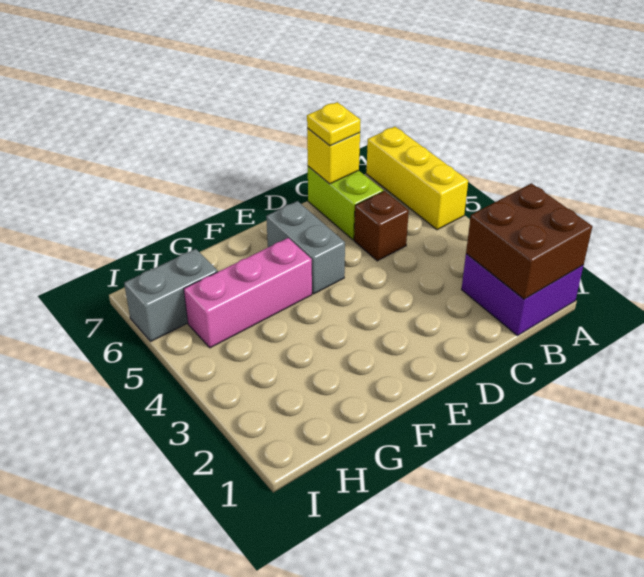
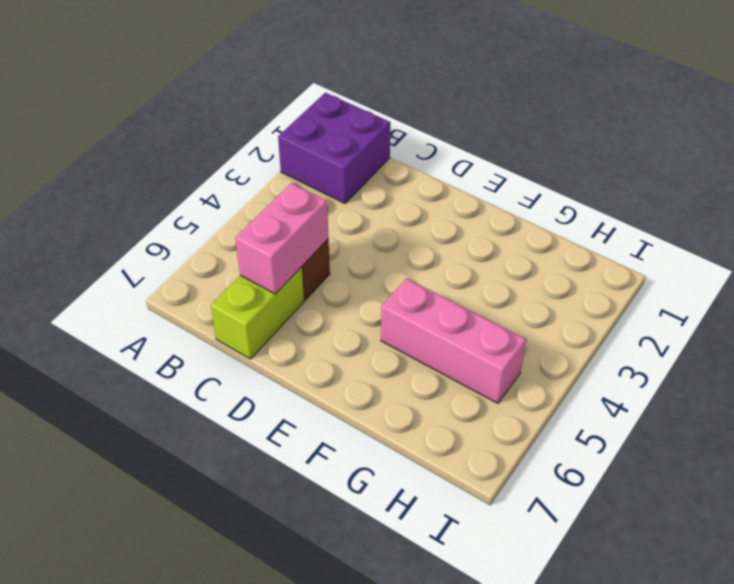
pink brick C5:C6 level 2 -> none
none -> yellow brick A5:A7 level 1
none -> grey brick E5:E6 level 1

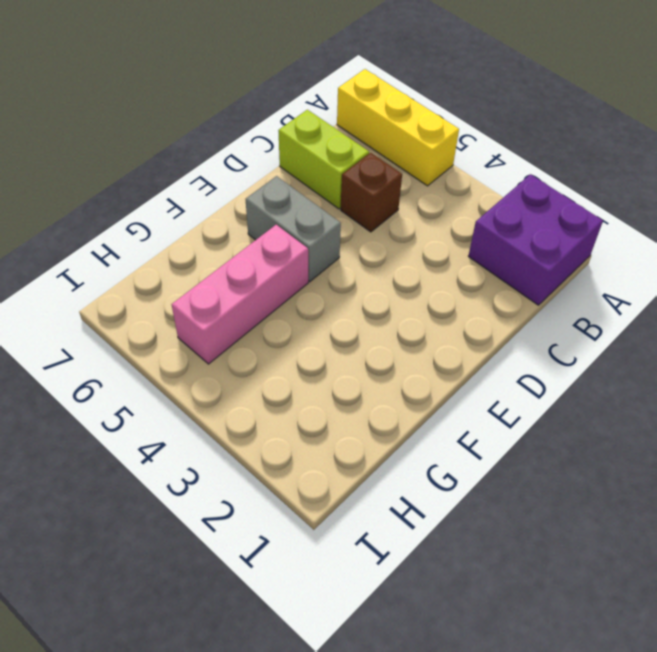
none -> grey brick H6:I6 level 1
none -> brown brick A1:B2 level 2

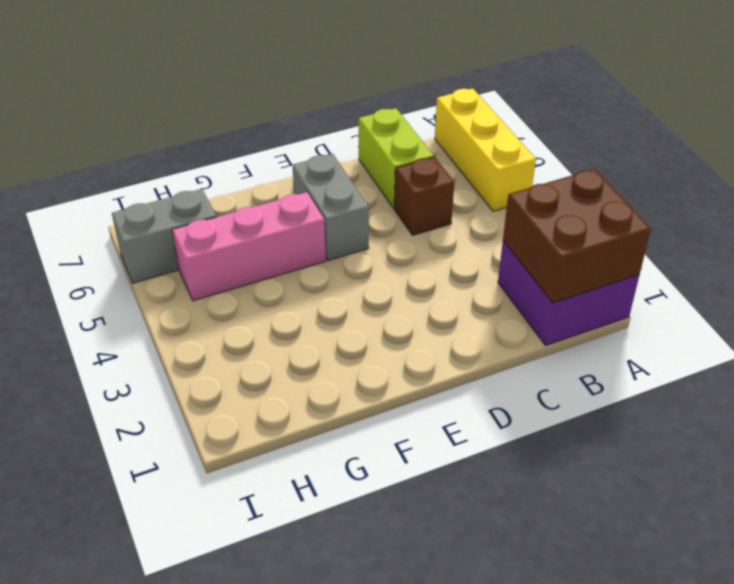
none -> yellow brick C7 level 2
none -> yellow plate C7 level 3

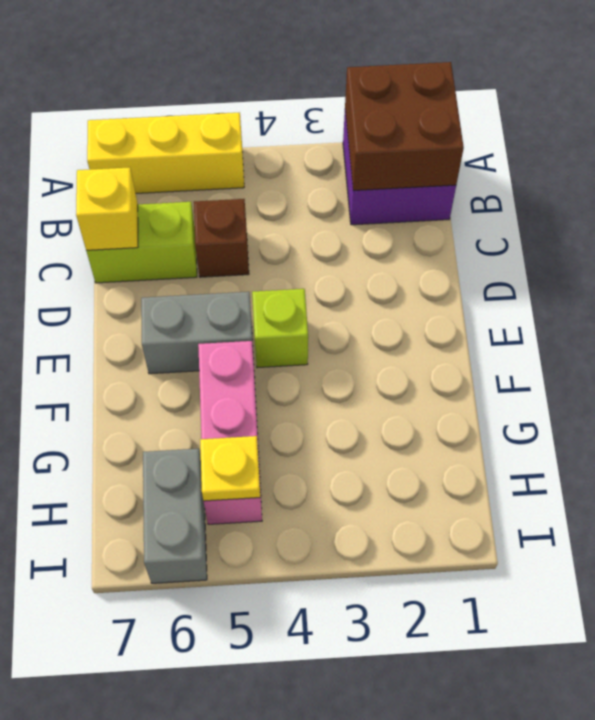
lime brick E4 level 1 -> none
yellow plate H5 level 2 -> yellow plate C7 level 3

